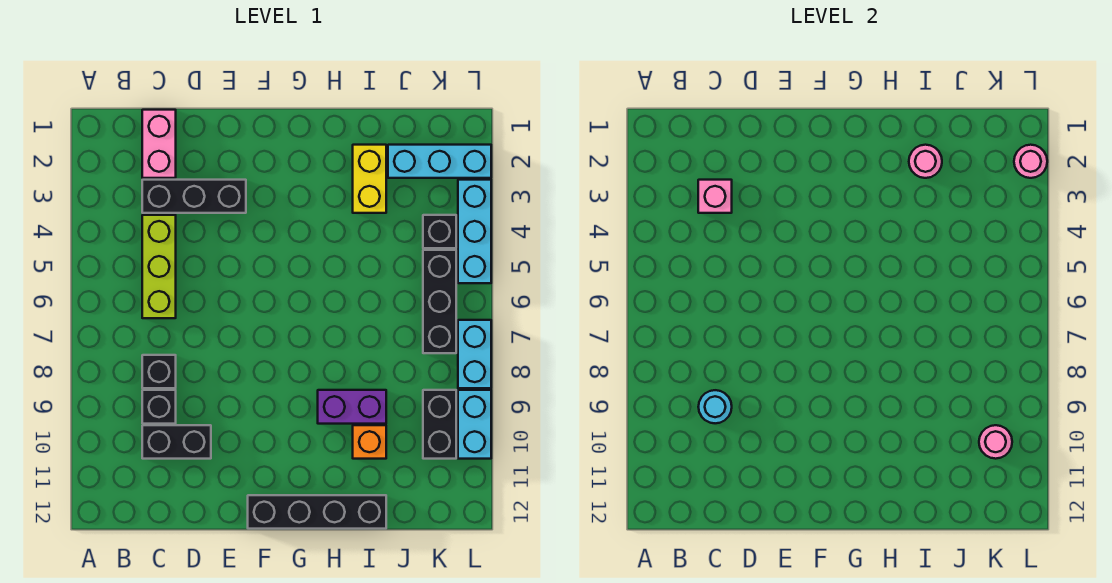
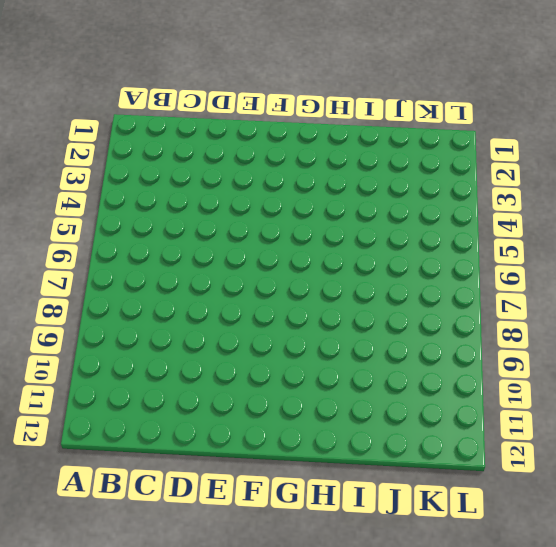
none -> pink brick C1:C2 level 1
none -> black brick C3:E3 level 1
none -> lime brick C4:C6 level 1

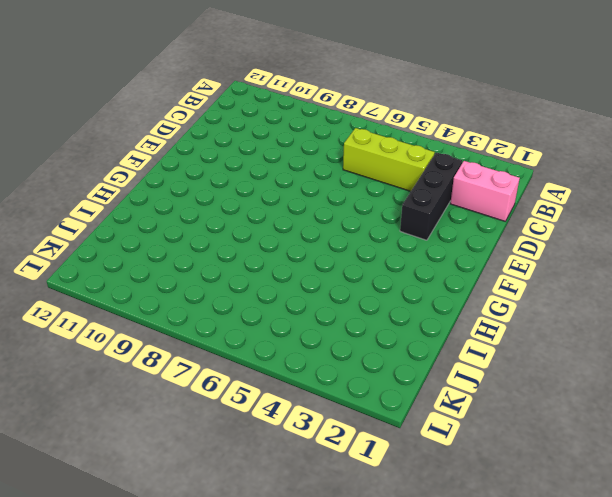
none -> black brick C8 level 1
none -> black brick C9 level 1
none -> black brick C10:D10 level 1

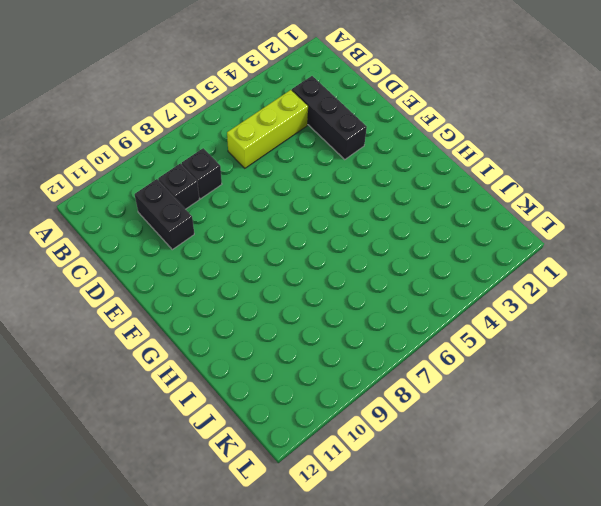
none -> pink brick C1:C2 level 1
none -> black brick F12:I12 level 1
none -> purple brick H9:I9 level 1

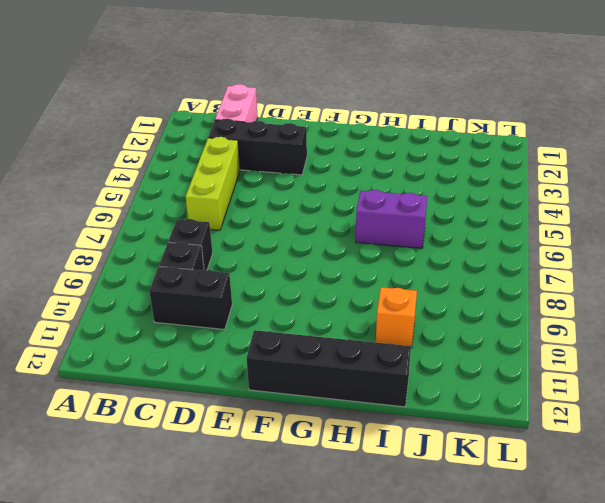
purple brick H6:I6 level 1 -> purple brick H9:I9 level 1
none -> yellow brick I2:I3 level 1
none -> cyan brick J2:L2 level 1
none -> black brick K4 level 1

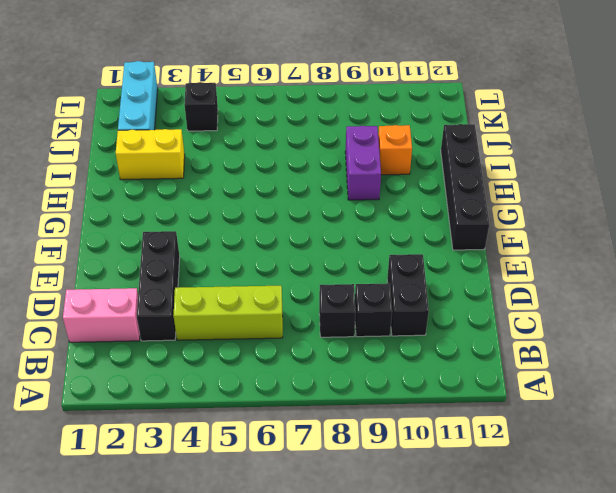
none -> black brick K5:K7 level 1
none -> black brick K9:K10 level 1
none -> cyan brick L3:L5 level 1

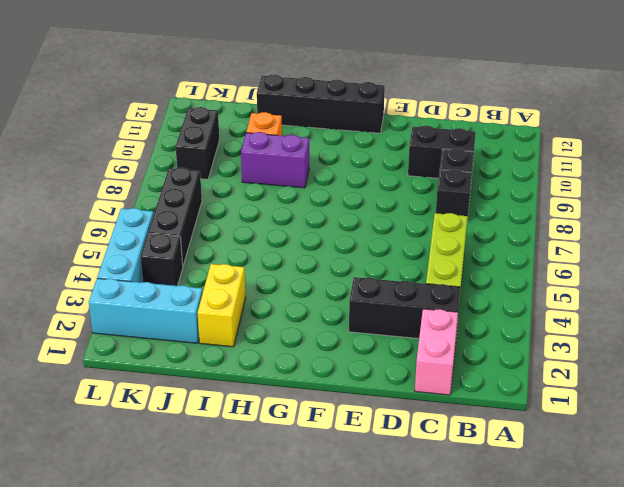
none -> cyan brick L7:L8 level 1
none -> cyan brick L9:L10 level 1
none -> pink brick C3 level 2

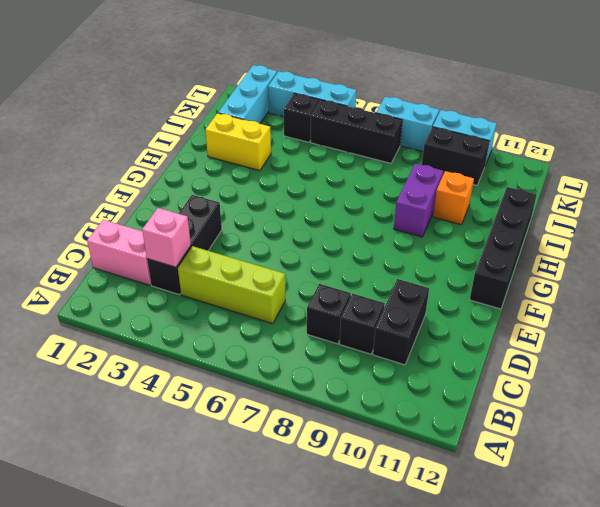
none -> cyan round brick C9 level 2
none -> pink round brick I2 level 2
none -> pink round brick K10 level 2

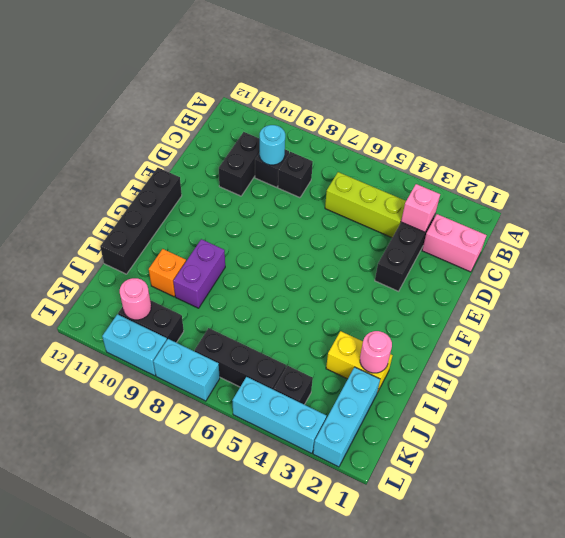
none -> pink round brick L2 level 2

